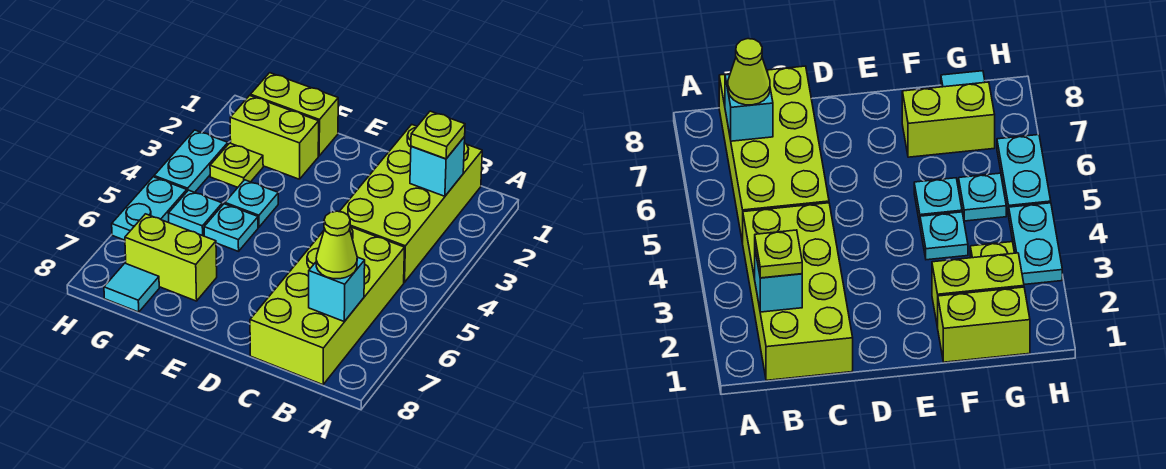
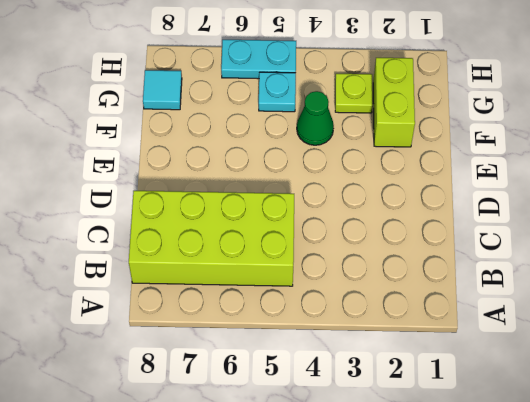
green cone F4 level 1 -> cyan plate F4 level 1
none -> lime brick B1:C4 level 1
none -> lime brick F1:G1 level 1
none -> cyan plate F5 level 1

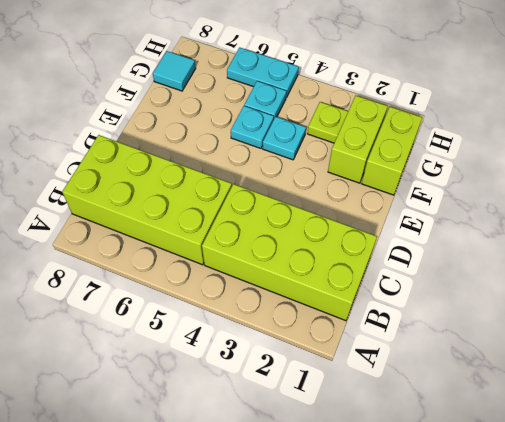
none -> lime brick F7:G7 level 1
none -> cyan plate H3:H4 level 1
none -> cyan brick B2 level 2

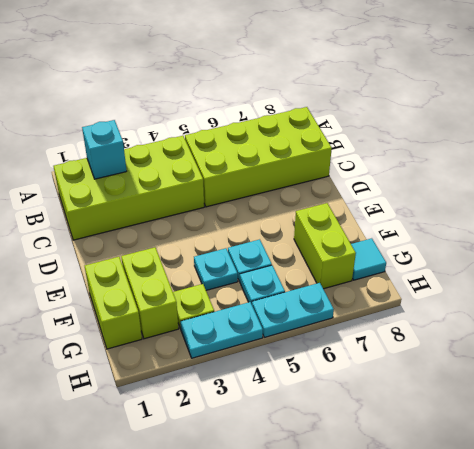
none -> cyan brick B7 level 2
none -> lime plate B2 level 3
none -> lime cone B7 level 3

